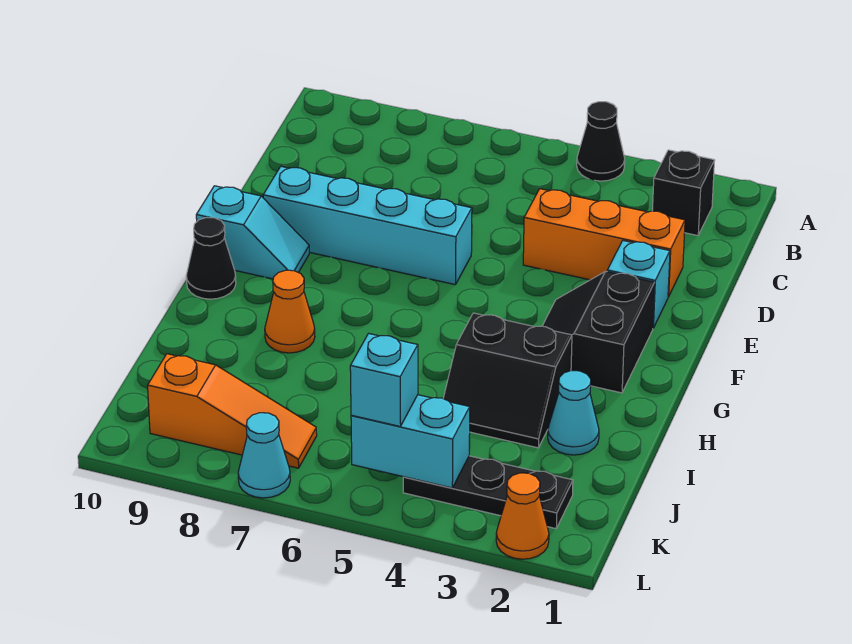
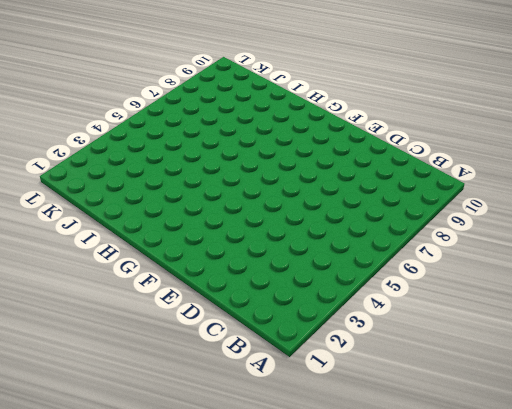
none -> black cone A4 level 1
none -> black brick B2 level 1
none -> orange brick D2:D4 level 1

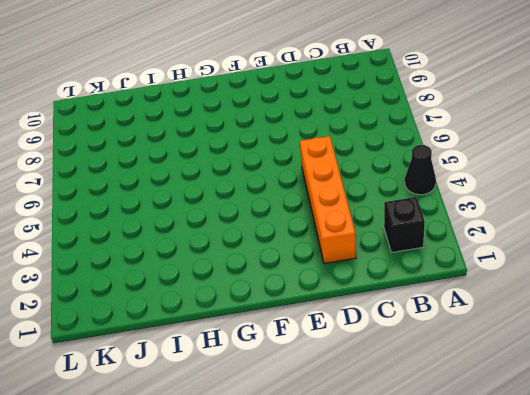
orange brick D2:D5 level 1 -> orange brick D2:D4 level 1
none -> cyan brick E2 level 1
none -> cyan brick E6:E9 level 1
none -> black slope F2:G3 level 1 top 2

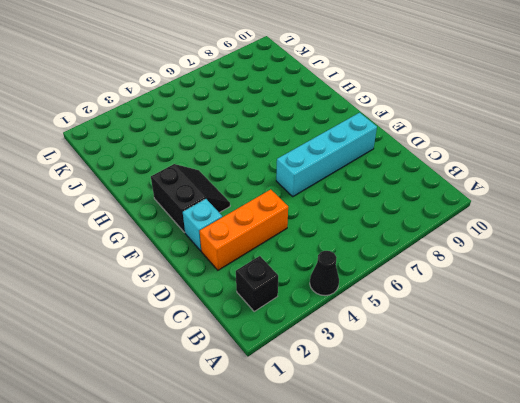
none -> cyan slope F9:F10 level 1 top 10
none -> black cone G10 level 1
none -> black slope H3:I4 level 1 top H

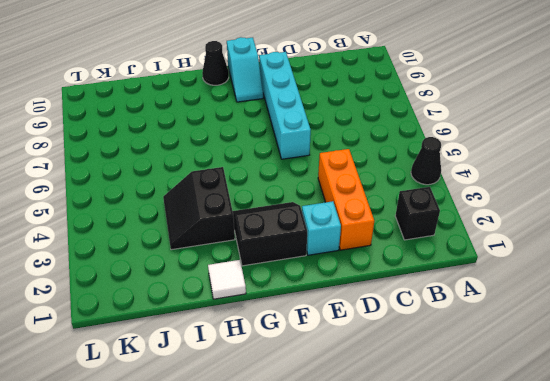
white tile H1 level 1 -> none
none -> orange cone H8 level 1
none -> cyan cone I2 level 1
none -> black plate K2:K4 level 1

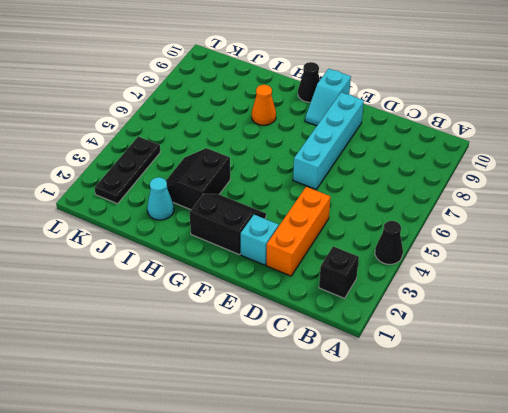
none -> orange slope K7:K9 level 1 top 9
none -> orange cone L2 level 1
none -> cyan cone L7 level 1

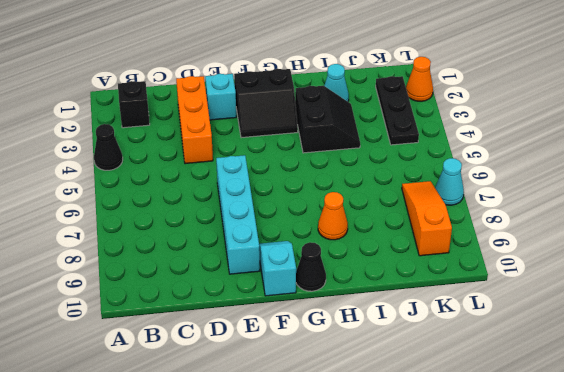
none -> cyan brick K4:K5 level 2
none -> cyan brick K5 level 3

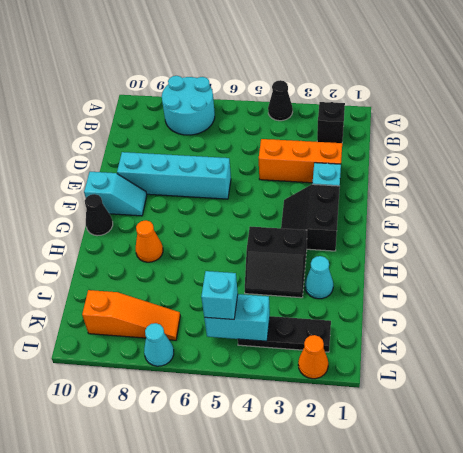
cyan round brick A7:B8 level 1 -> none

